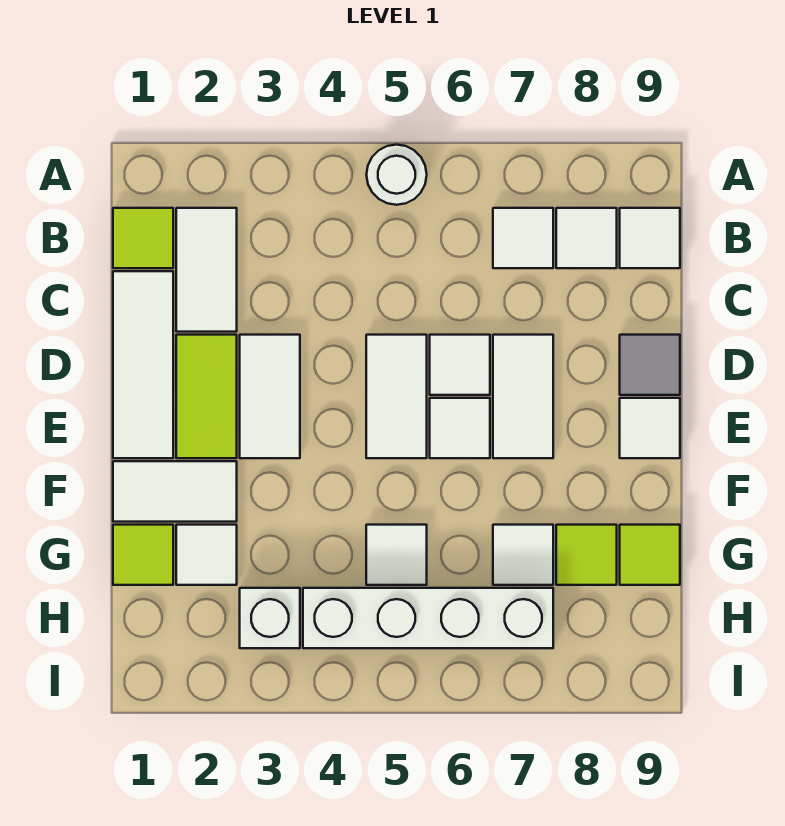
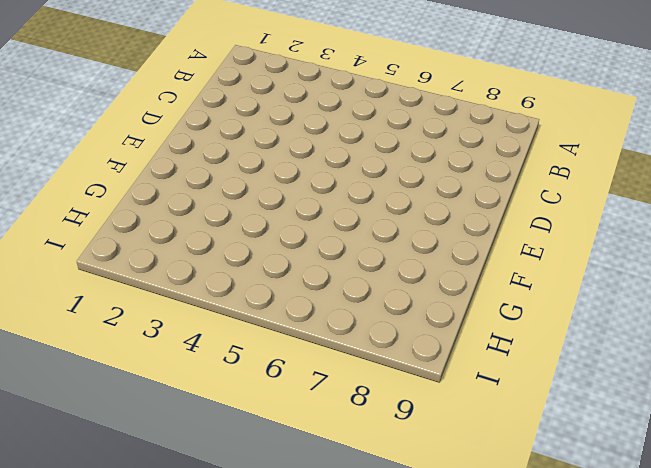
none -> white round brick A5 level 1
none -> lime tile B1 level 1
none -> white tile B2:C2 level 1

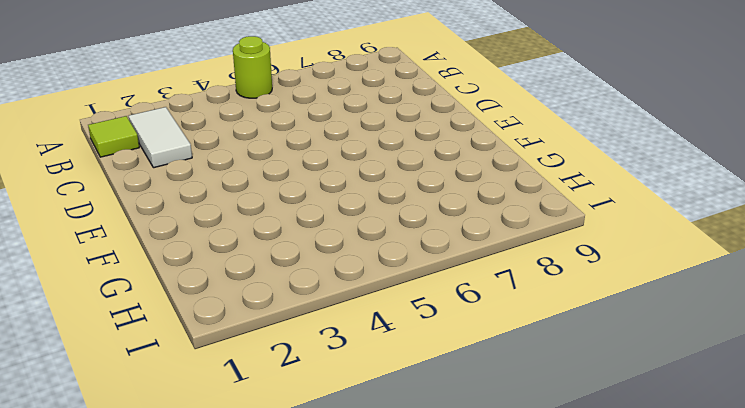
lime round brick A5 level 1 -> white round brick A5 level 1
none -> white tile B7 level 1
none -> white tile B8 level 1
none -> white tile B9 level 1

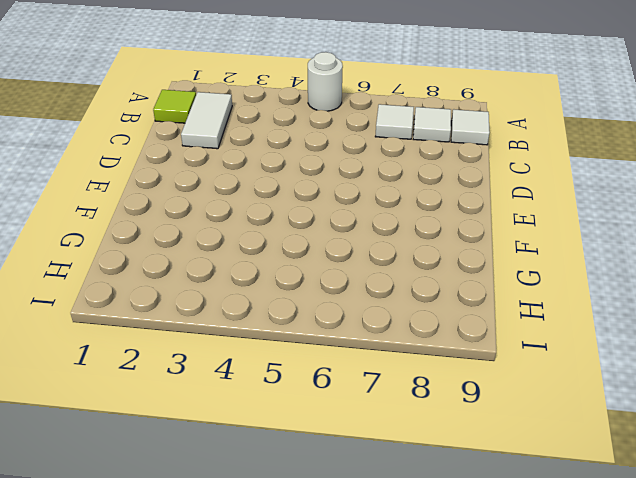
none -> white tile C1:E1 level 1
none -> lime tile D2:E2 level 1
none -> white tile D3:E3 level 1

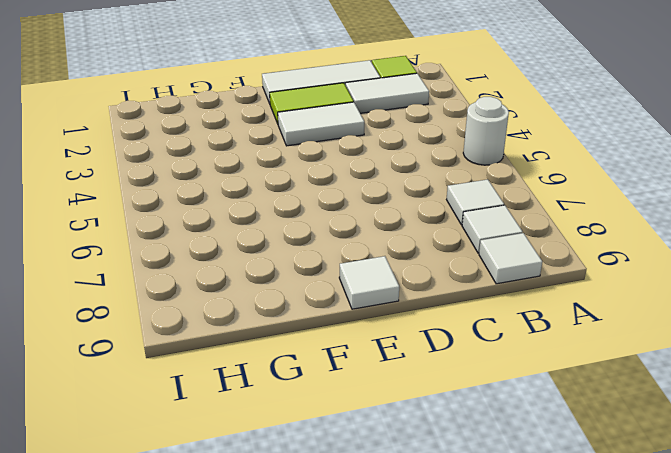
none -> white tile D5:E5 level 1
none -> white tile D6 level 1
none -> white tile D7:E7 level 1

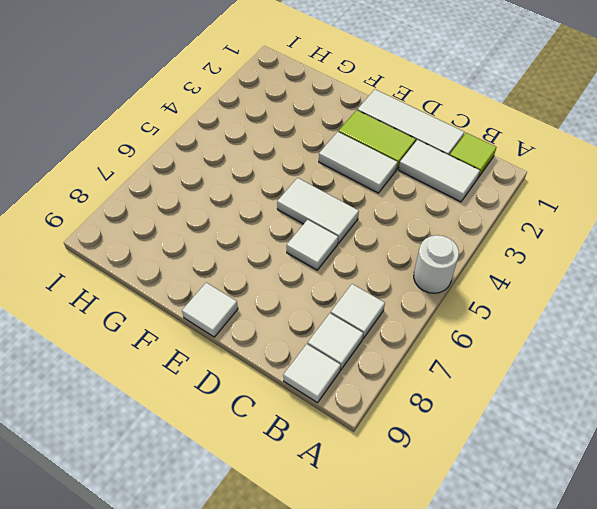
none -> white tile D7:E7 level 1
none -> grey tile D9 level 1
none -> white tile E6 level 1

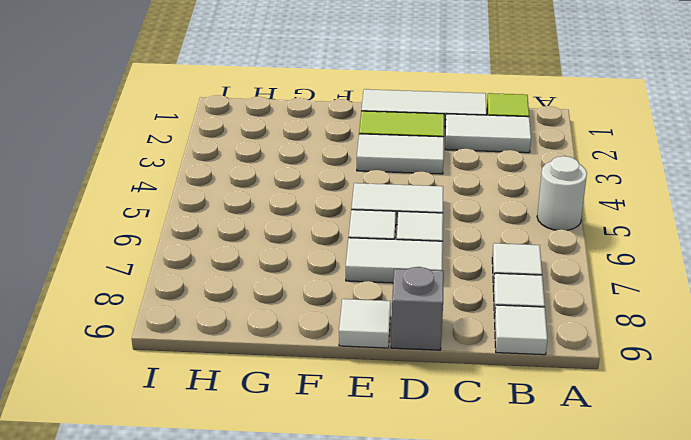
grey brick D9 level 1 -> grey tile D9 level 1
none -> white tile F1:F2 level 1
none -> lime tile G1 level 1
none -> white tile G2 level 1

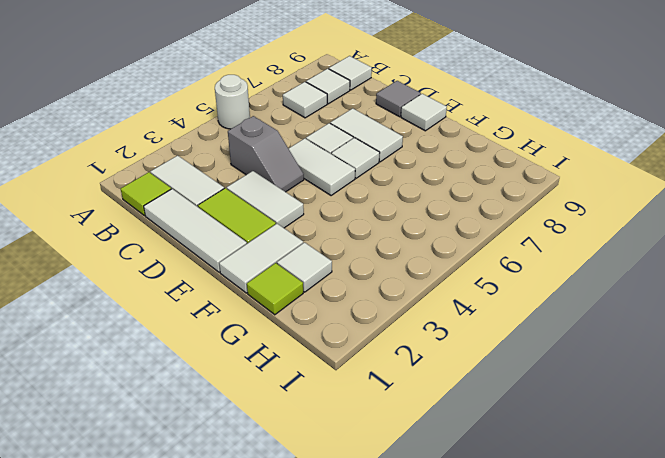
grey slope C4:D4 level 1 top C -> none
none -> white tile G5 level 1
none -> white tile G7 level 1
none -> lime tile G8 level 1

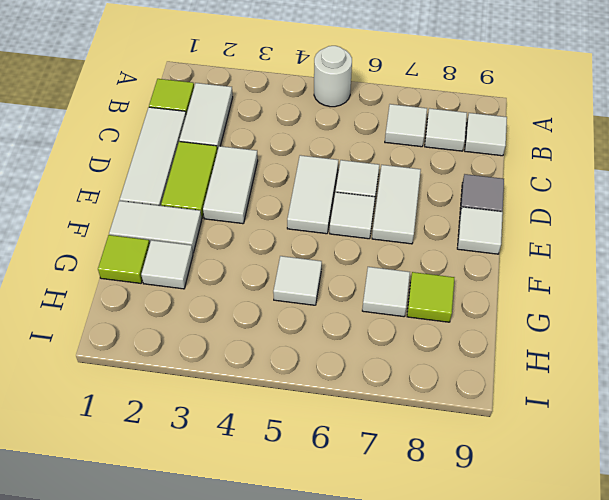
none -> lime tile G9 level 1
none -> white brick H3 level 1
none -> white brick H4:H7 level 1

